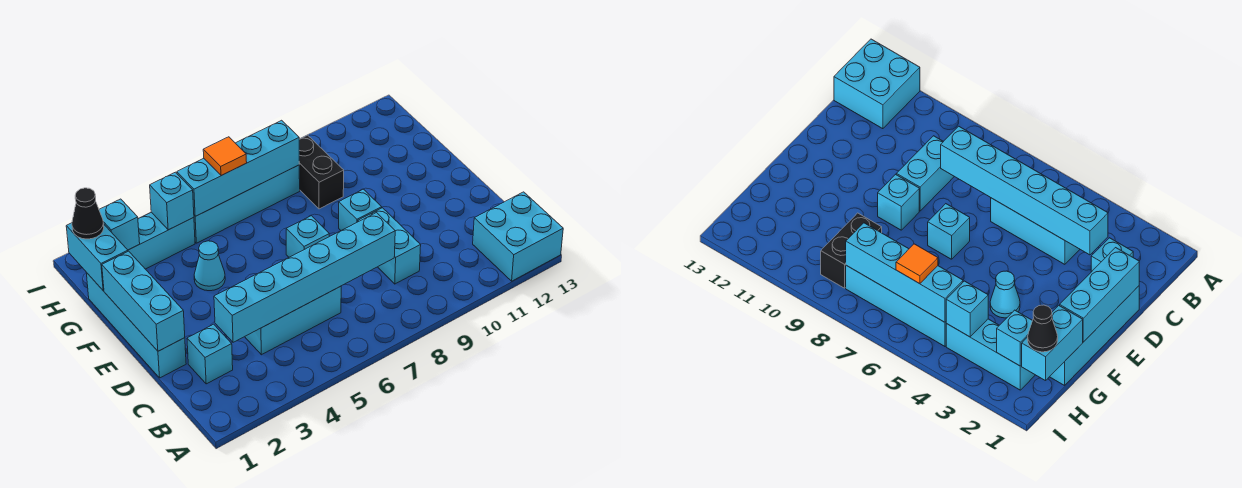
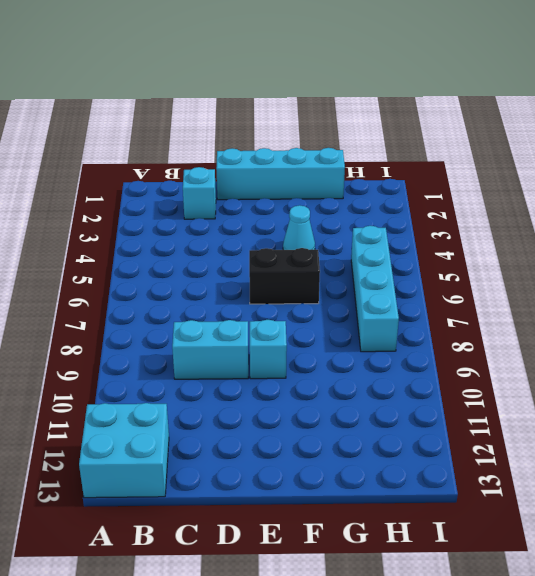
black brick E6:F6 level 1 -> black brick G9:H9 level 1
none -> cyan brick C4:C6 level 1
none -> cyan brick E7 level 1
none -> cyan brick H2:H4 level 1

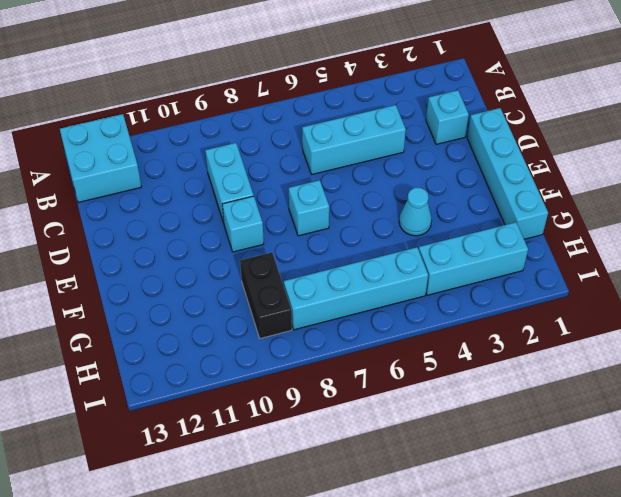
none -> cyan brick C3:C8 level 2
none -> cyan brick D1:F1 level 2
none -> cyan brick G1:H1 level 2

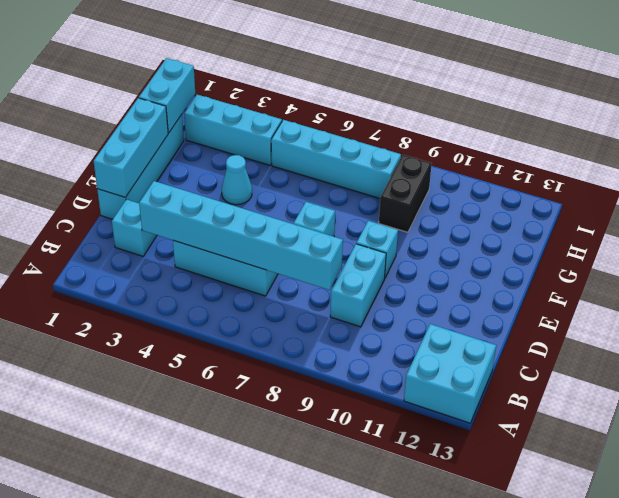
none -> cyan brick H2 level 2
none -> cyan brick H4 level 2
none -> cyan brick H5:H8 level 2

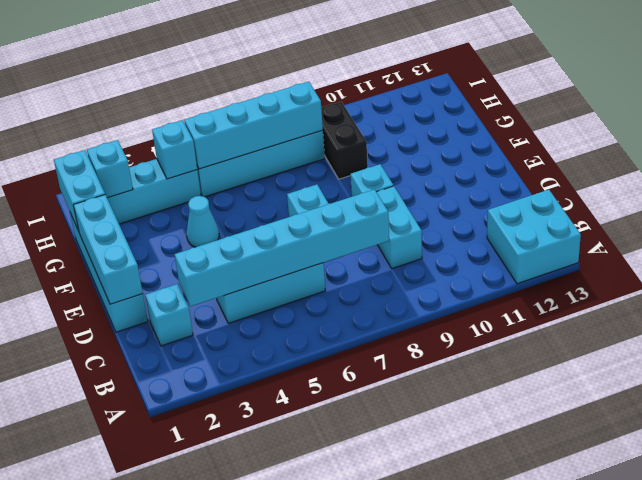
none -> black cone H1 level 3
none -> orange tile H6 level 3

